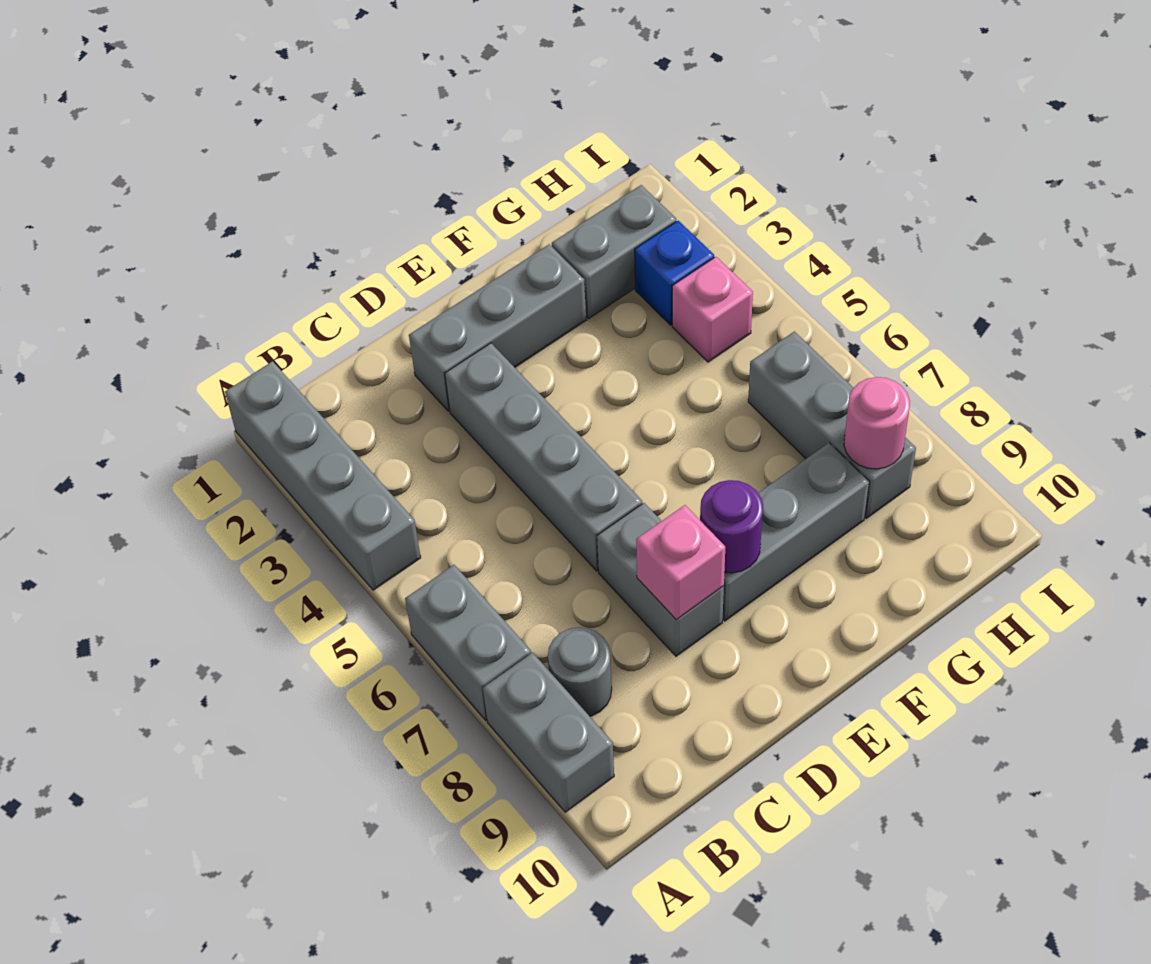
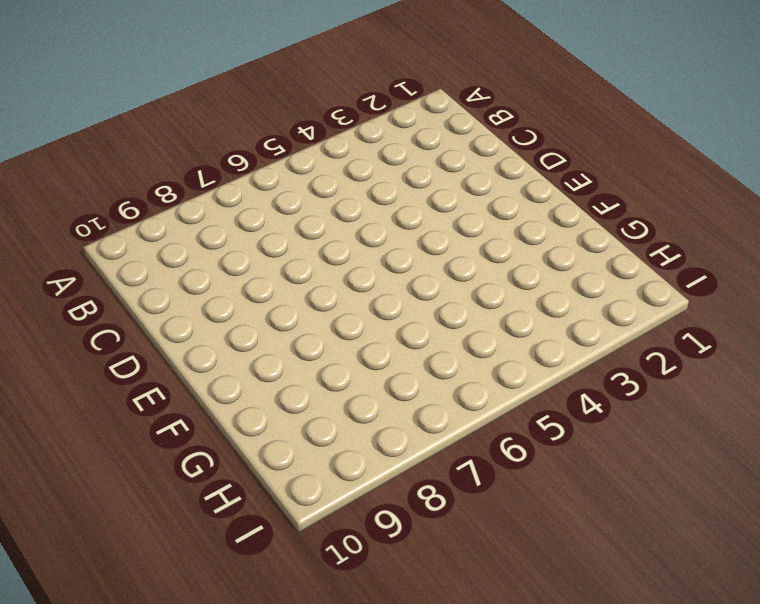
none -> grey brick A1:A4 level 1
none -> grey brick A6:A7 level 1
none -> grey brick A8:A9 level 1

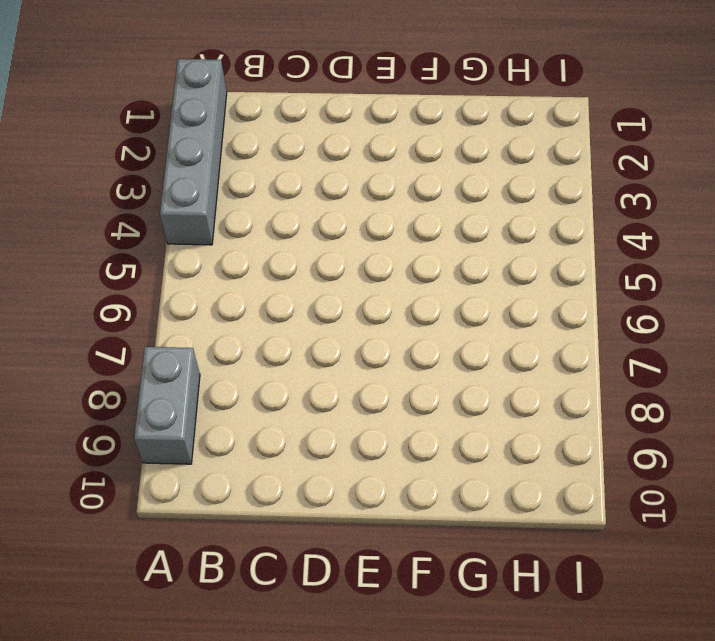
none -> grey brick A6:A7 level 1
none -> grey round brick B8 level 1
none -> grey brick D2:F2 level 1

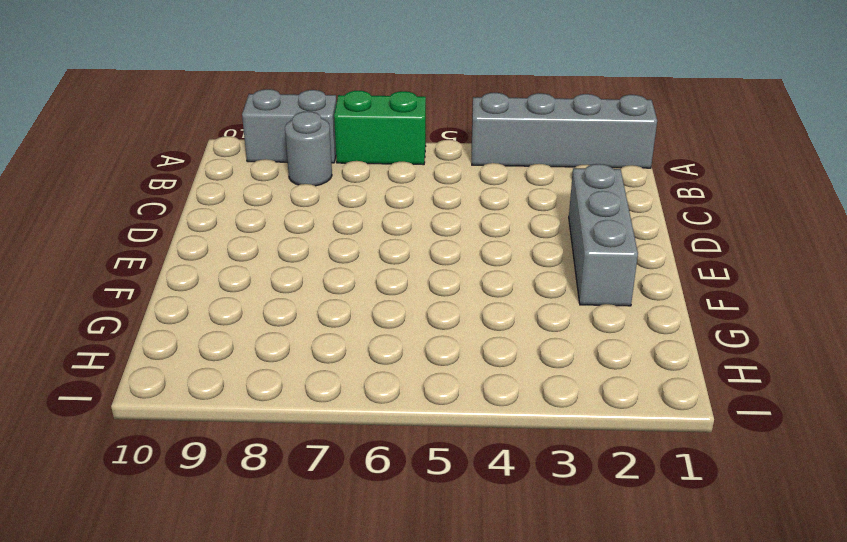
green brick A6:A7 level 1 -> grey brick A6:A7 level 1
none -> grey brick D3:D6 level 1
none -> grey brick D7:D8 level 1
none -> grey brick E8:G8 level 1

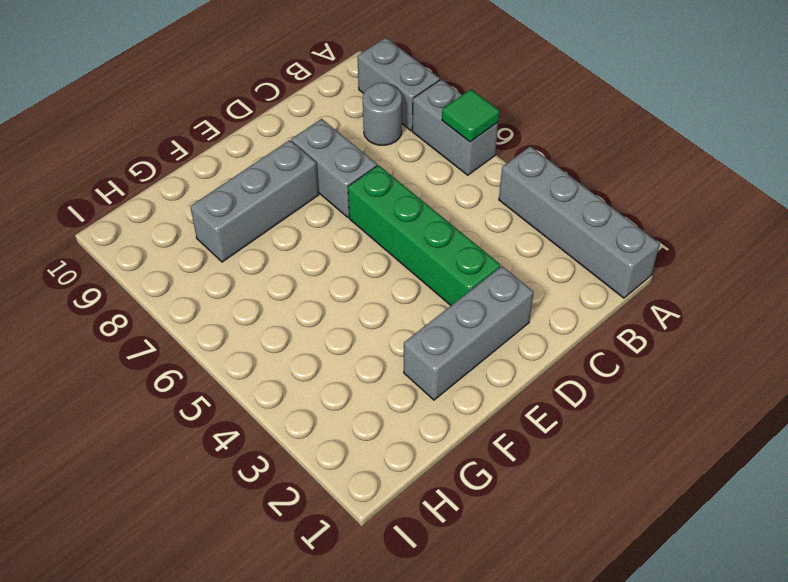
green tile A6 level 2 -> none
green brick D3:D6 level 1 -> grey brick D3:D6 level 1
none -> grey brick G2:H2 level 1
none -> blue brick H3 level 1
none -> pink brick H4 level 1

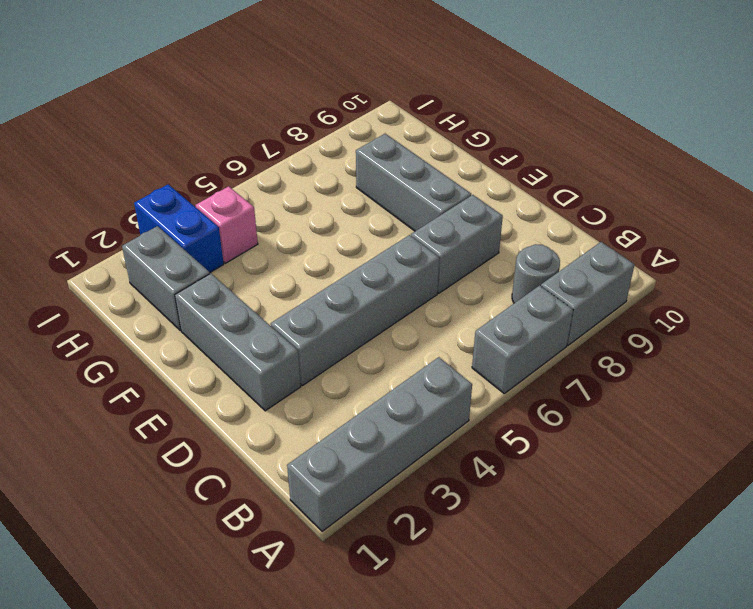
blue brick H3:I3 level 1 -> blue brick H3 level 1
none -> grey brick H6:H8 level 1
none -> pink brick D8 level 2
none -> purple round brick E8 level 2

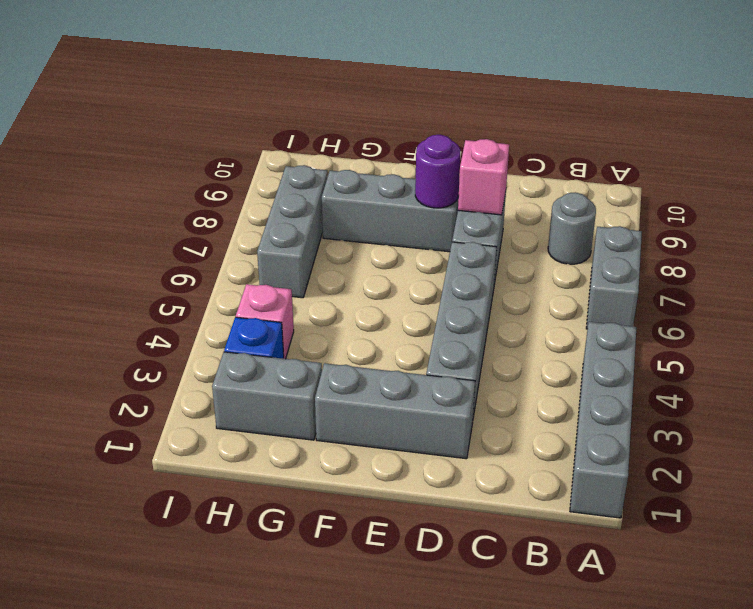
none -> grey brick A8:A9 level 1
none -> pink round brick H8 level 2

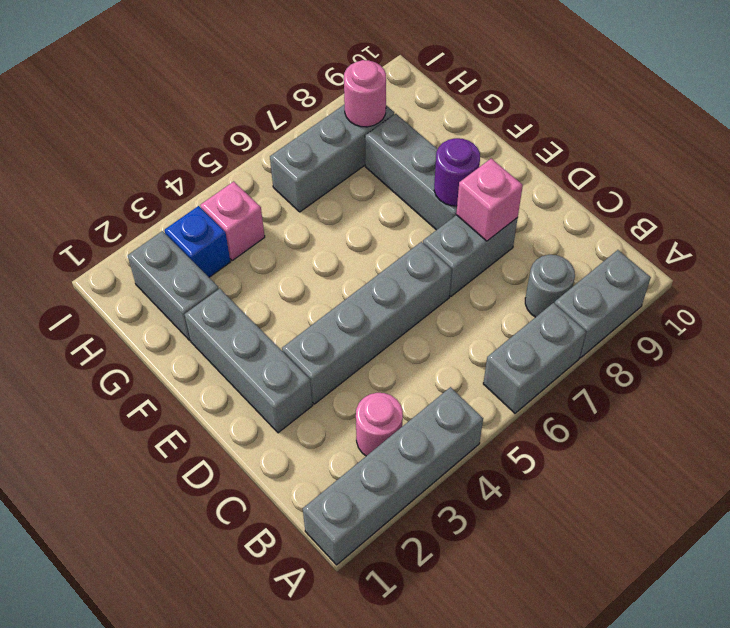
pink round brick B3 level 1 -> none

